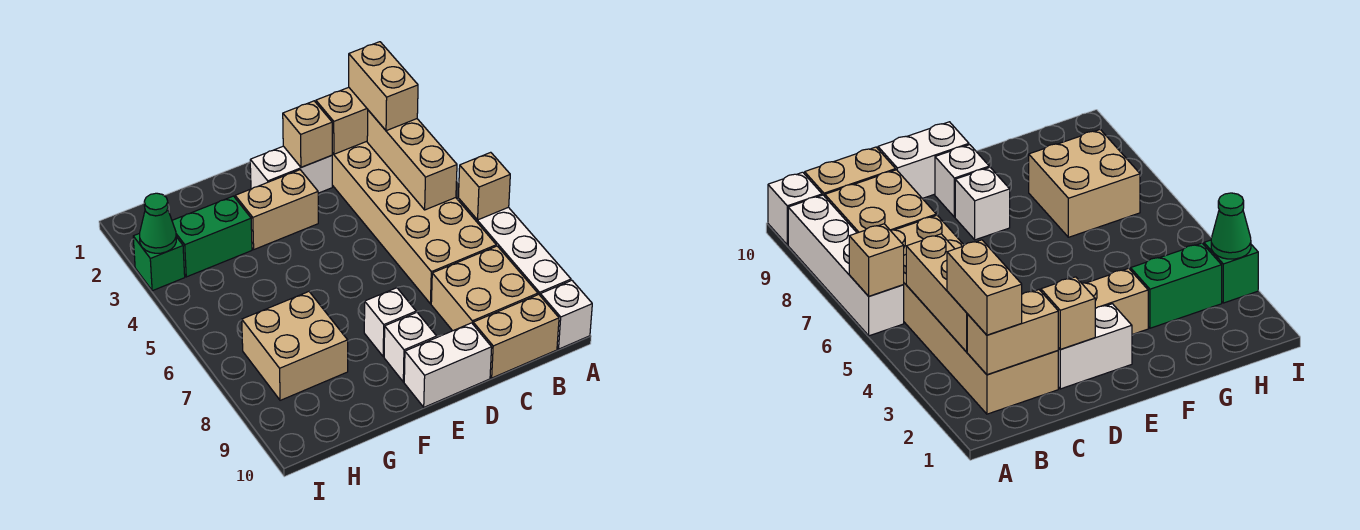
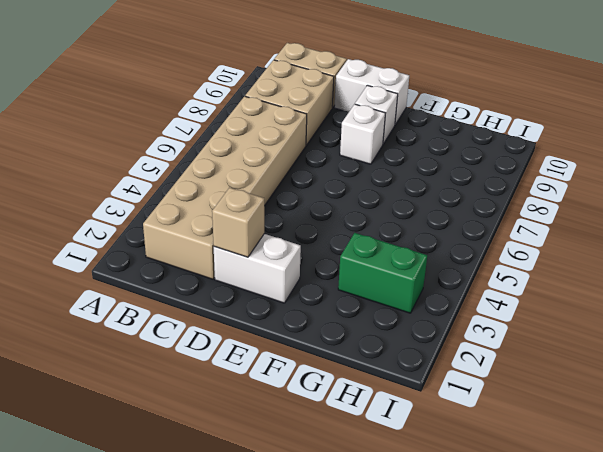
none -> white brick A6:A9 level 1
none -> white brick A10 level 1
none -> tan brick E3:F3 level 1

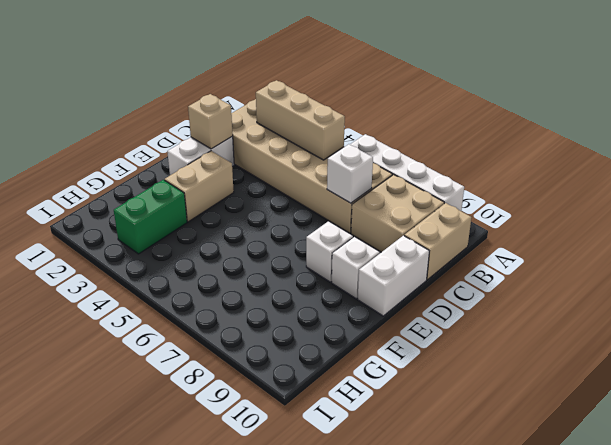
white brick C7 level 2 -> white brick A10 level 1
none -> tan brick G7:H8 level 1
none -> green brick I3 level 1
none -> tan brick A6 level 2

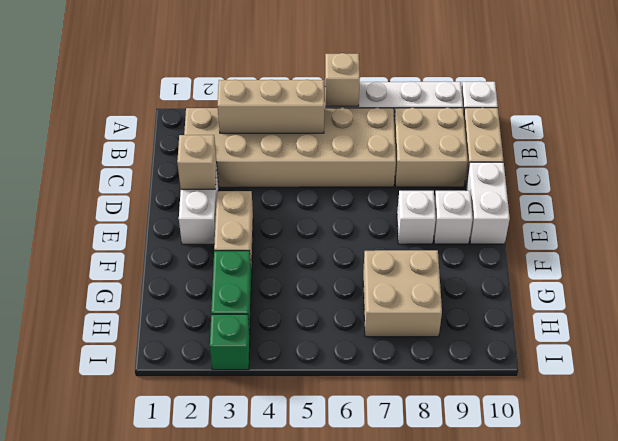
none -> tan brick B2:C2 level 2
none -> green cone I3 level 2
none -> tan brick B2:B3 level 3

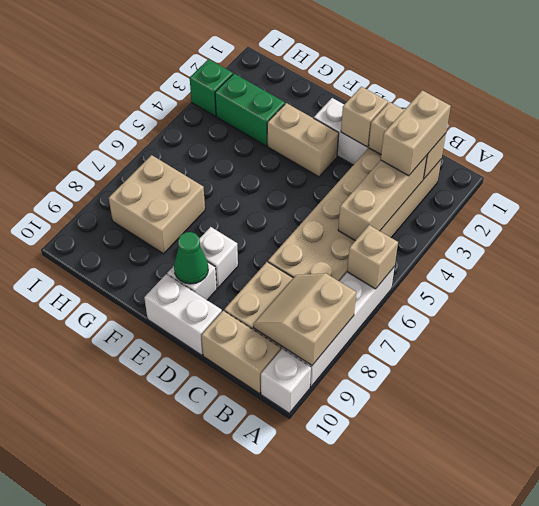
tan slope A8:B9 level 2 top A -> none
green cone E9 level 2 -> green cone I3 level 2

